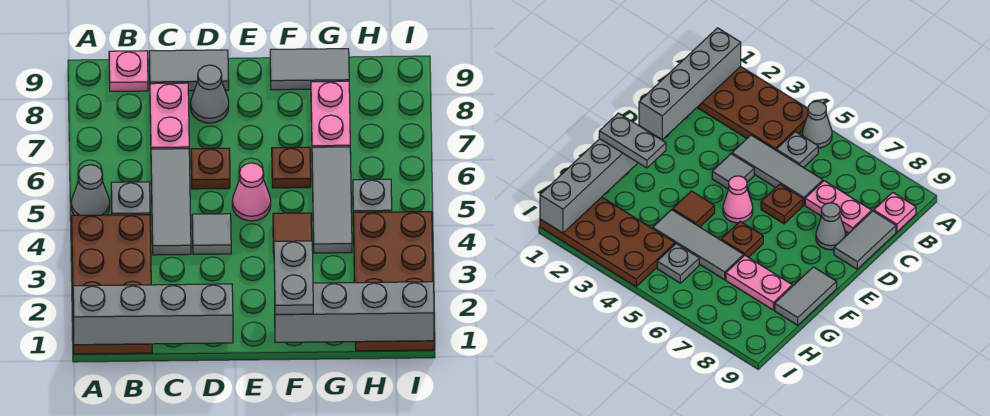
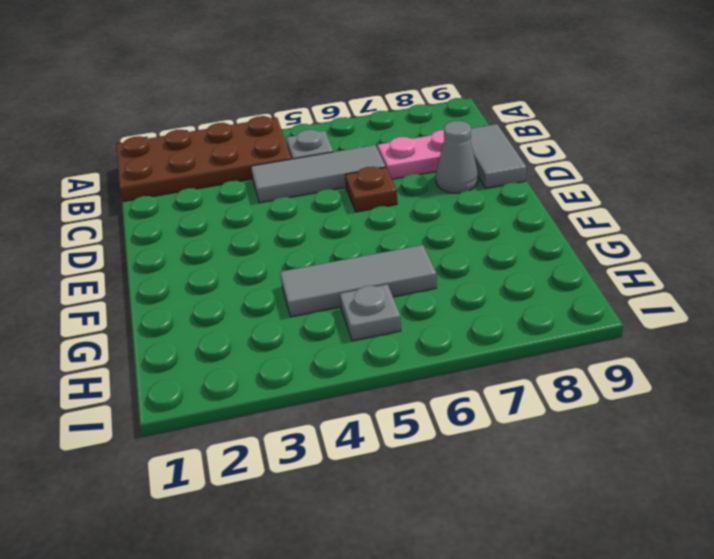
none -> grey cone A5 level 1
none -> pink plate B9 level 1
none -> grey tile D4 level 1

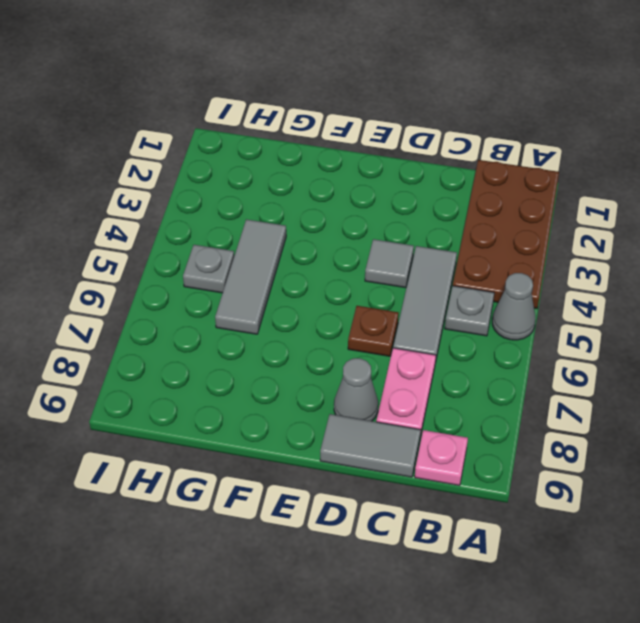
none -> pink cone E5 level 1
none -> brown tile F4 level 1
none -> brown plate F6 level 1

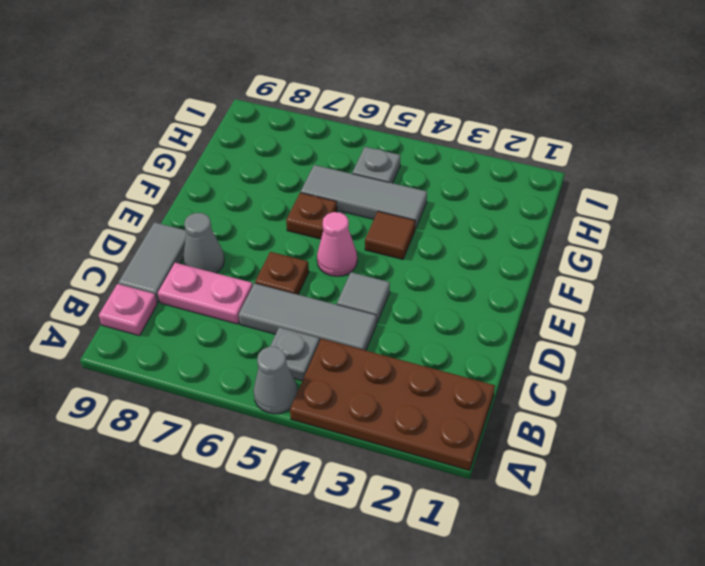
none -> grey tile F9:G9 level 1
none -> pink plate G7:G8 level 1
none -> brown plate H1:I4 level 1

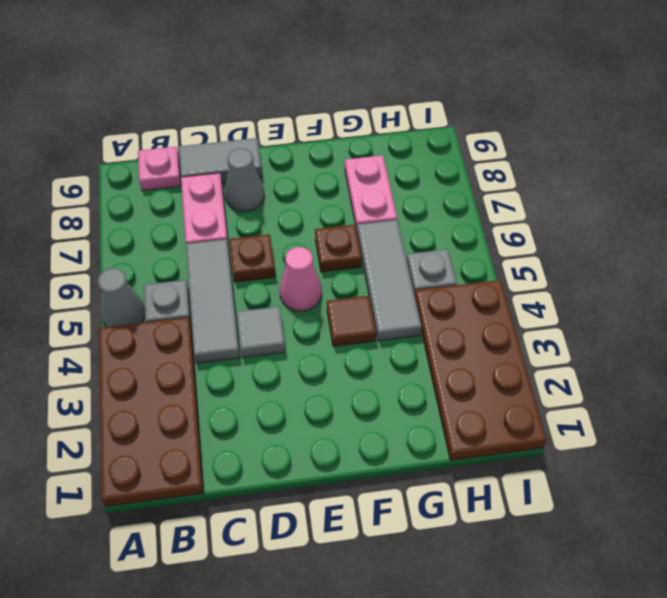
none -> grey tile F9:G9 level 1
none -> grey brick A1:D1 level 2
none -> grey brick F1:I1 level 2

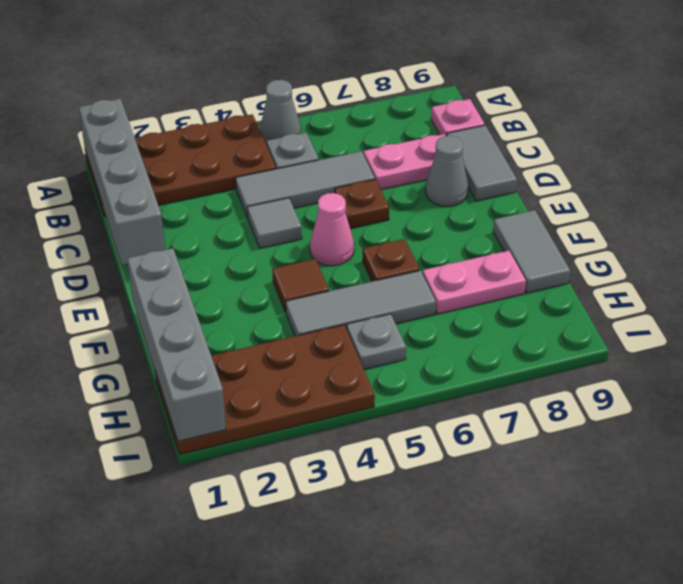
none -> grey plate F1:F2 level 3

